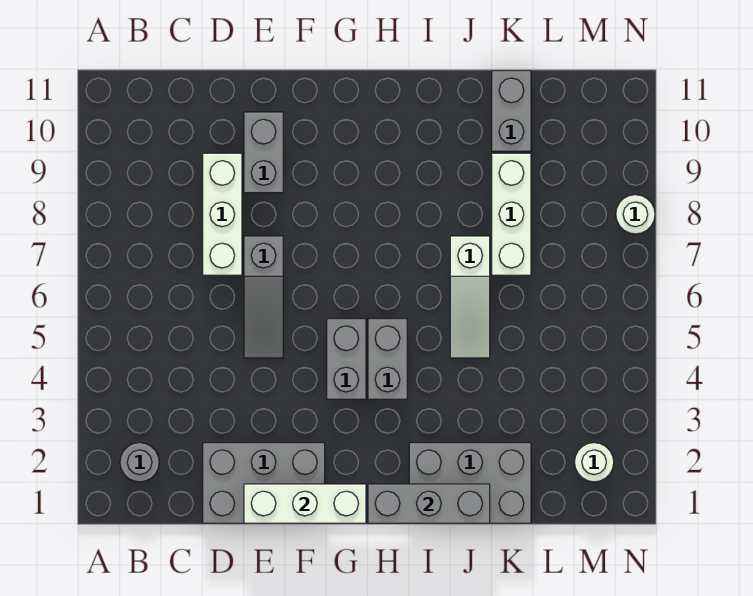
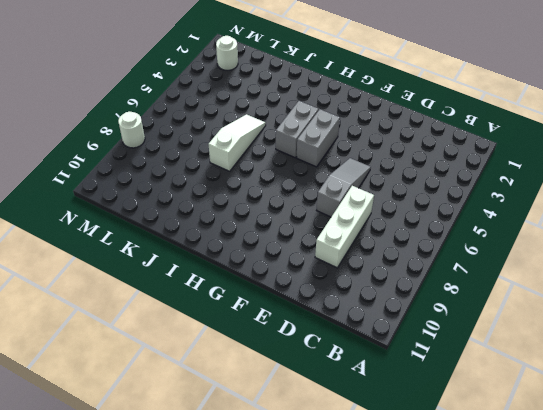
none -> grey round brick B2 level 1
none -> grey brick D1:F2 level 1
none -> grey brick E9:E10 level 1

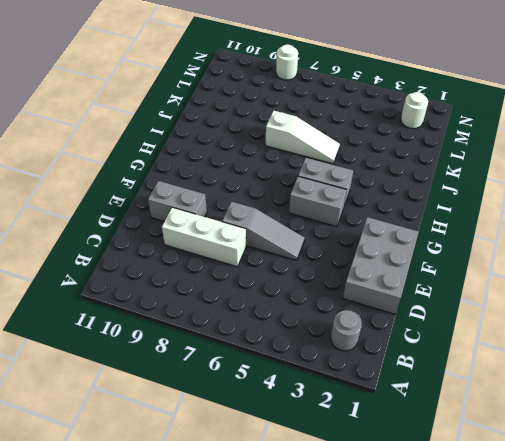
none -> grey brick I1:K2 level 1
none -> white brick K7:K9 level 1
none -> grey brick K10:K11 level 1

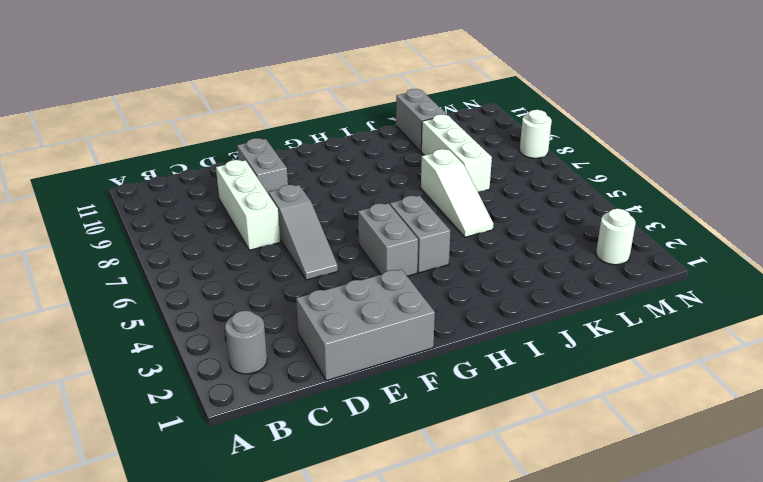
none -> grey brick I1:K2 level 1
none -> white brick E1:G1 level 2
none -> grey brick H1:J1 level 2

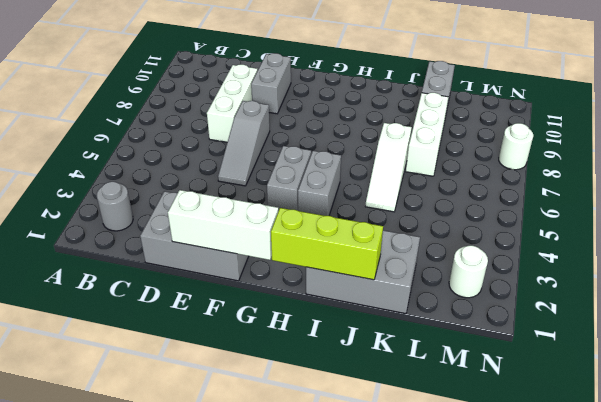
lime brick H1:J1 level 2 -> grey brick H1:J1 level 2

